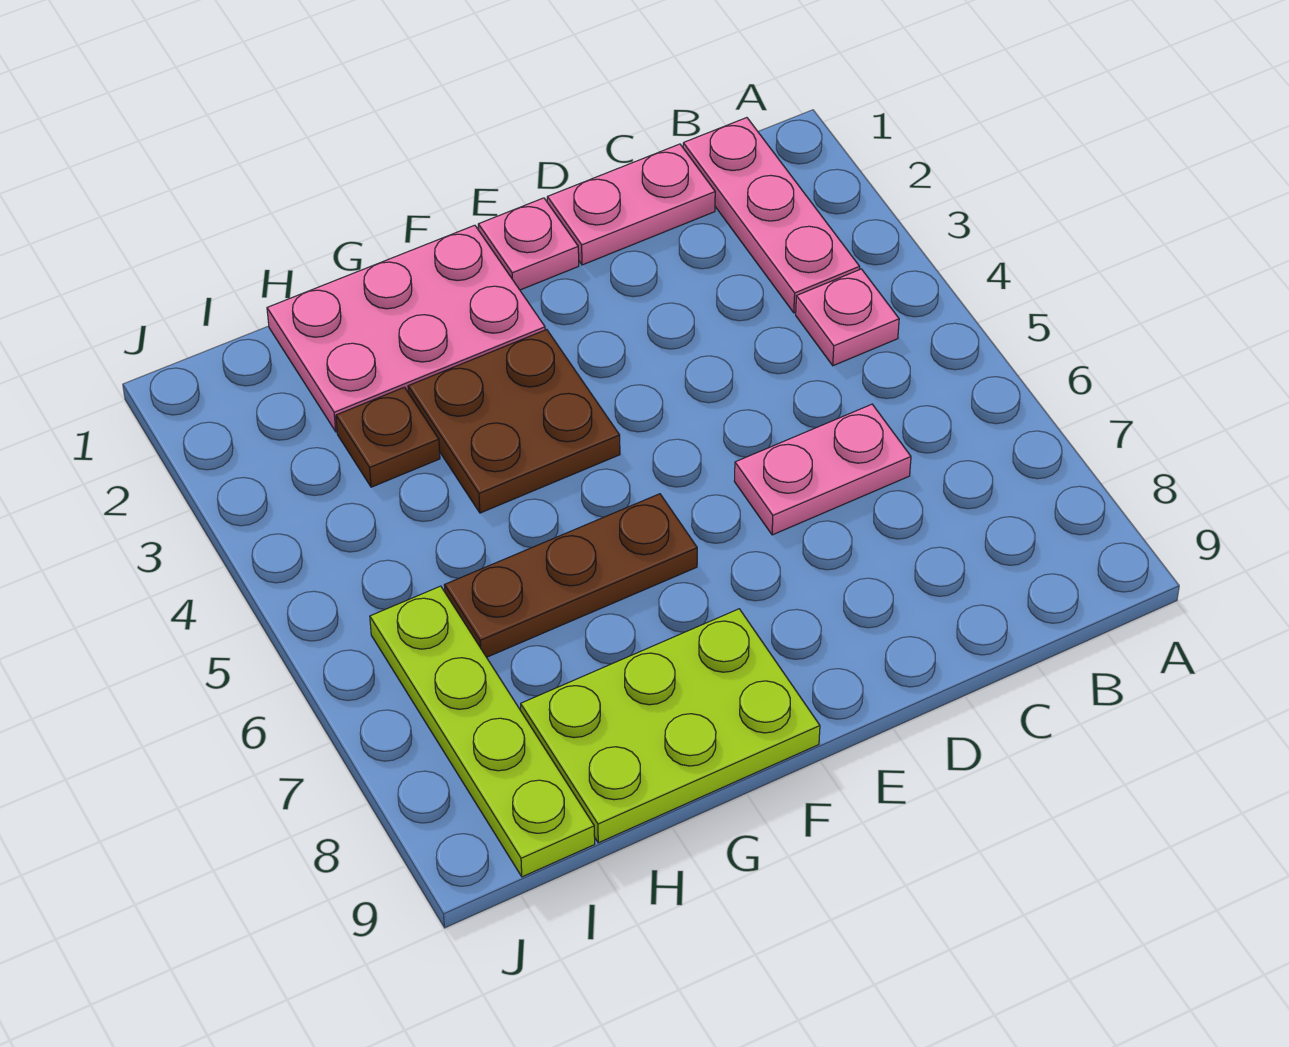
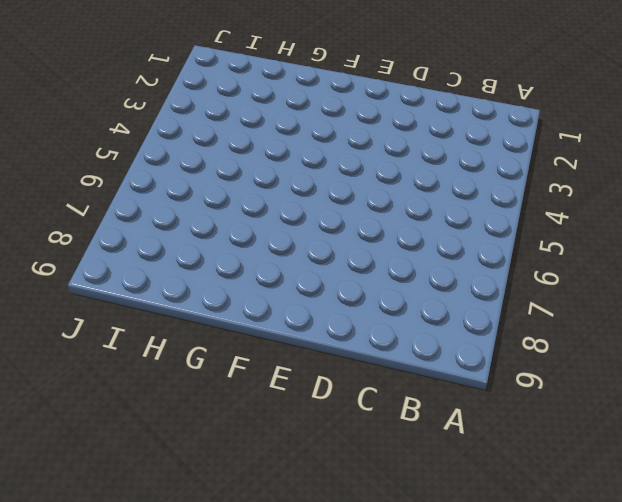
none -> pink plate B1:B3 level 1
none -> pink plate B4 level 1

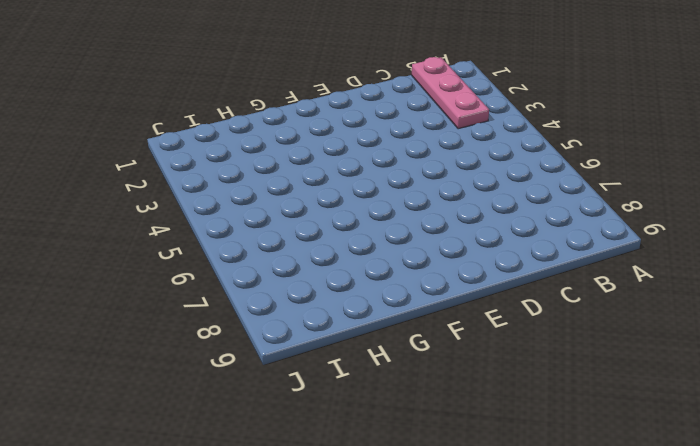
none -> pink plate B4 level 1
none -> pink plate C1:D1 level 1

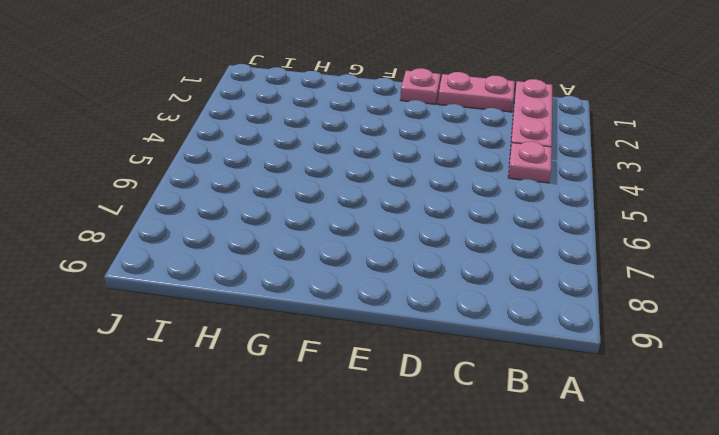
none -> pink plate C6:D6 level 1
none -> pink plate F1:H2 level 1

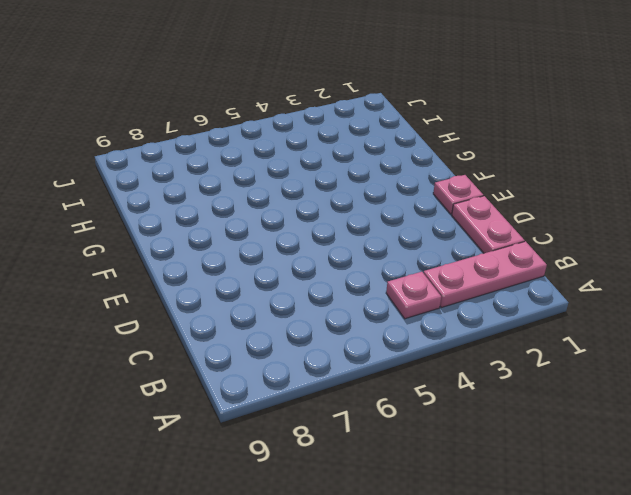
none -> pink plate C6:D6 level 1
none -> pink plate F1:H2 level 1

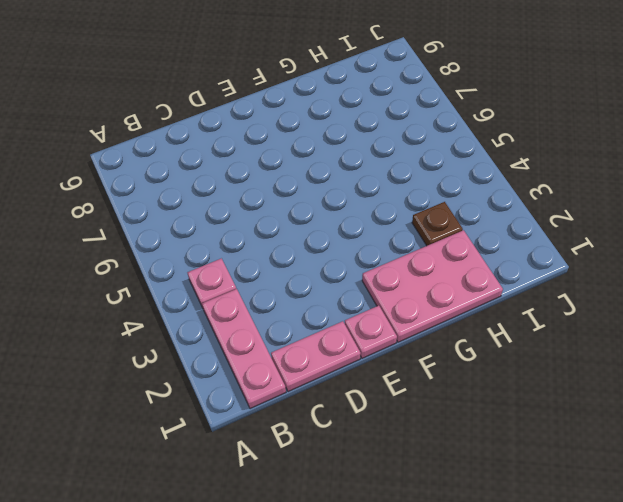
none -> pink plate C6:D6 level 1
none -> brown plate F3:G4 level 1

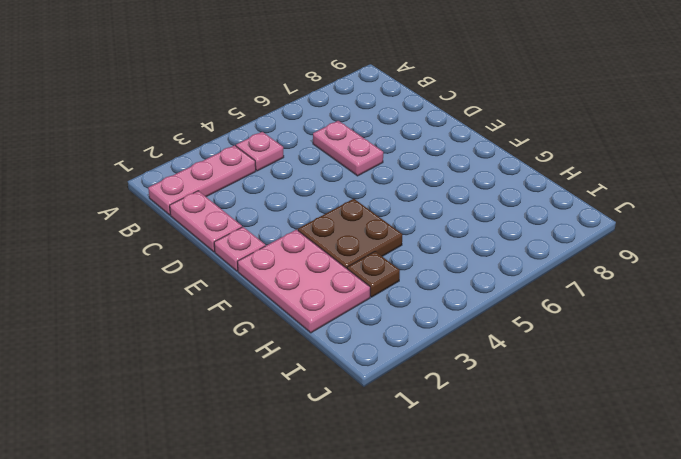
none -> brown plate F6:H6 level 1
none -> lime plate F8:H9 level 1

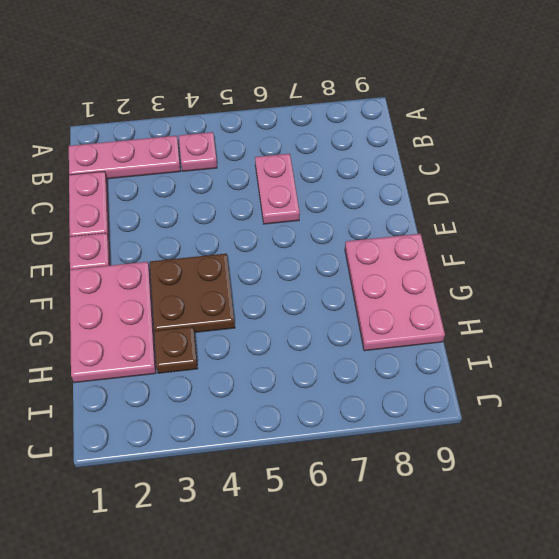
pink plate F8:H9 level 1 -> lime plate F8:H9 level 1
none -> brown plate F6:H6 level 1
none -> lime plate I6:I9 level 1

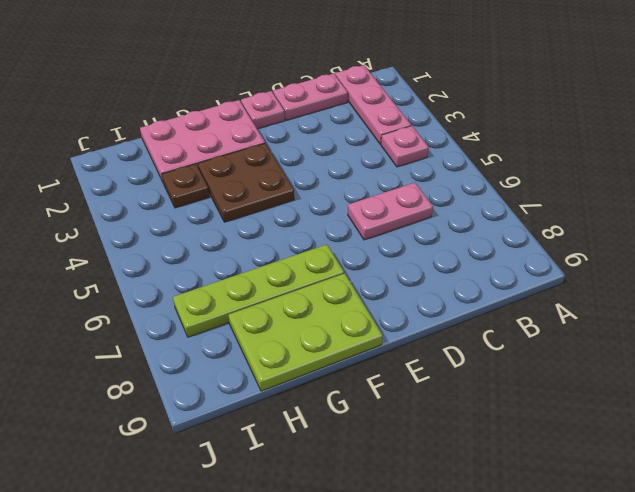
lime plate F7:I7 level 1 -> lime plate I6:I9 level 1
none -> brown plate F6:H6 level 1

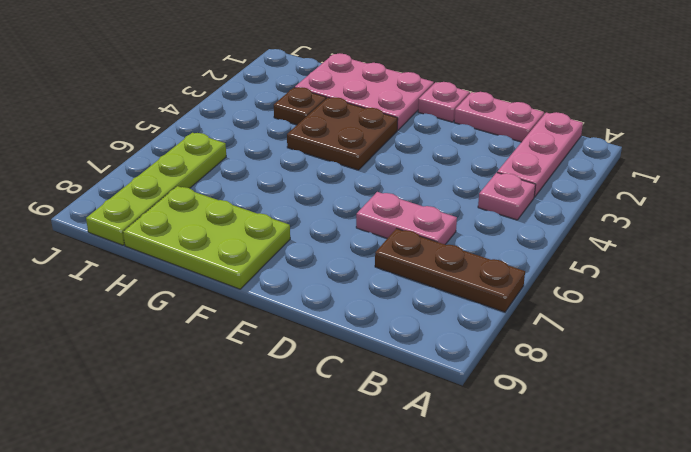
brown plate A7:C7 level 1 -> brown plate F6:H6 level 1

